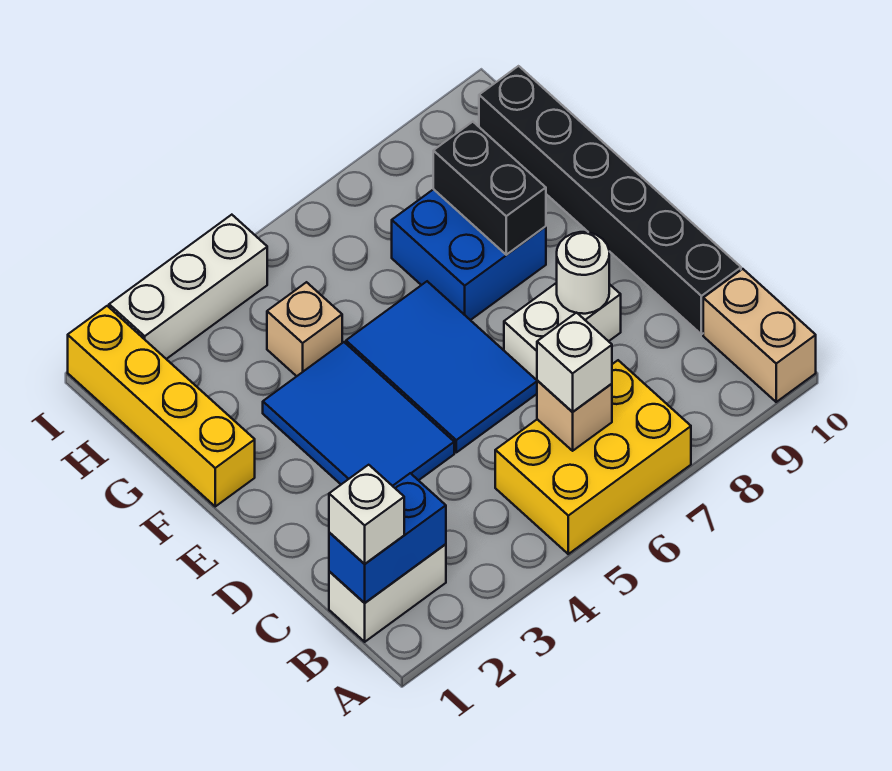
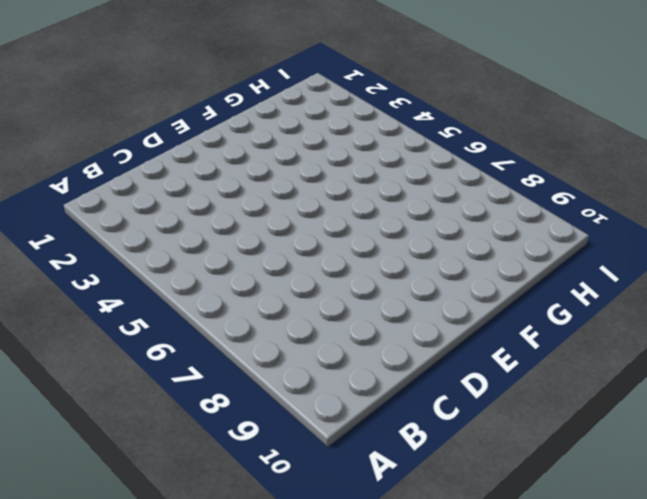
none -> yellow brick A5:B7 level 1
none -> tan brick A10:B10 level 1
none -> white brick B1:B2 level 1

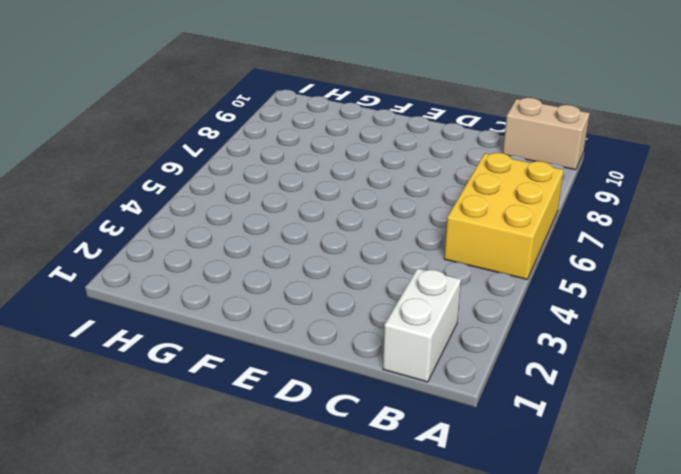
none -> black brick C10:H10 level 1
none -> blue tile D3:F4 level 1
none -> blue tile D5:F6 level 1

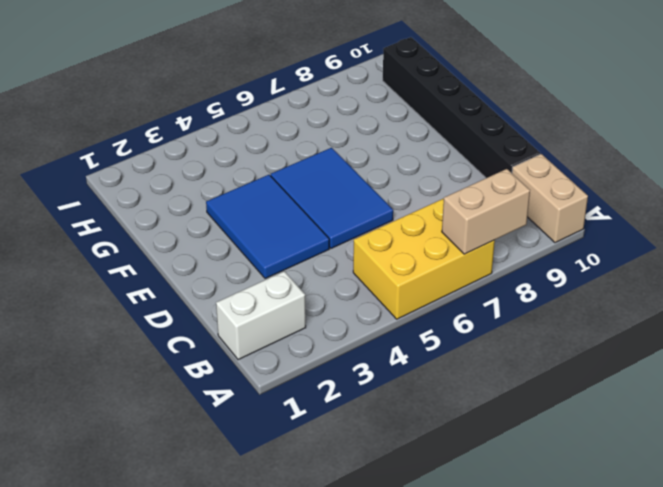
tan brick A7:A8 level 2 -> none
none -> white brick D7:D8 level 1
none -> yellow brick F1:I1 level 1
none -> blue brick F7:G8 level 1

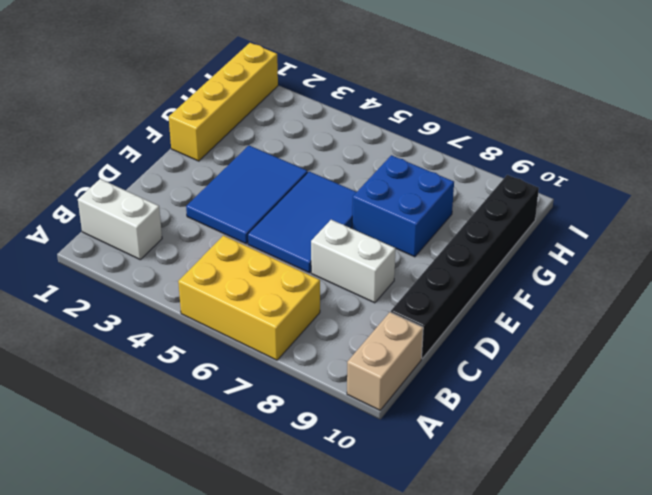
none -> tan brick G4 level 1
none -> white brick I2:I4 level 1
none -> blue brick B1:B2 level 2

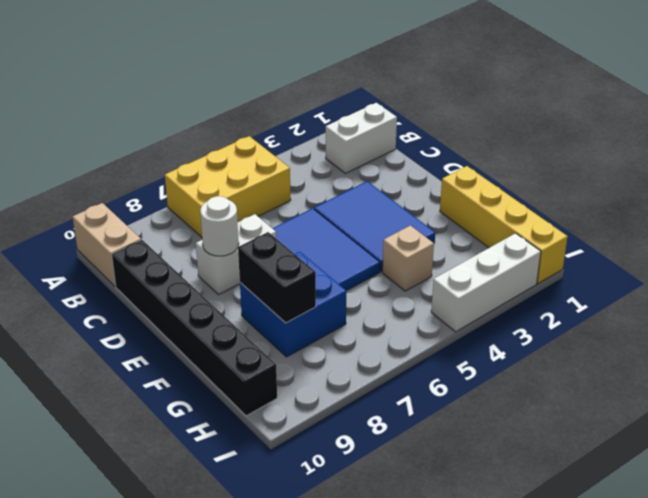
none -> blue brick B1:B2 level 2
none -> tan brick B6 level 2
none -> white brick B1 level 3

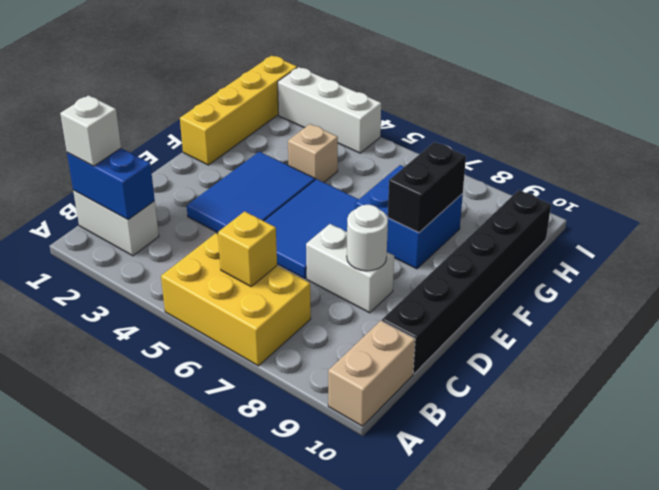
yellow brick B6 level 2 -> tan brick B6 level 2
none -> white brick B6 level 3

